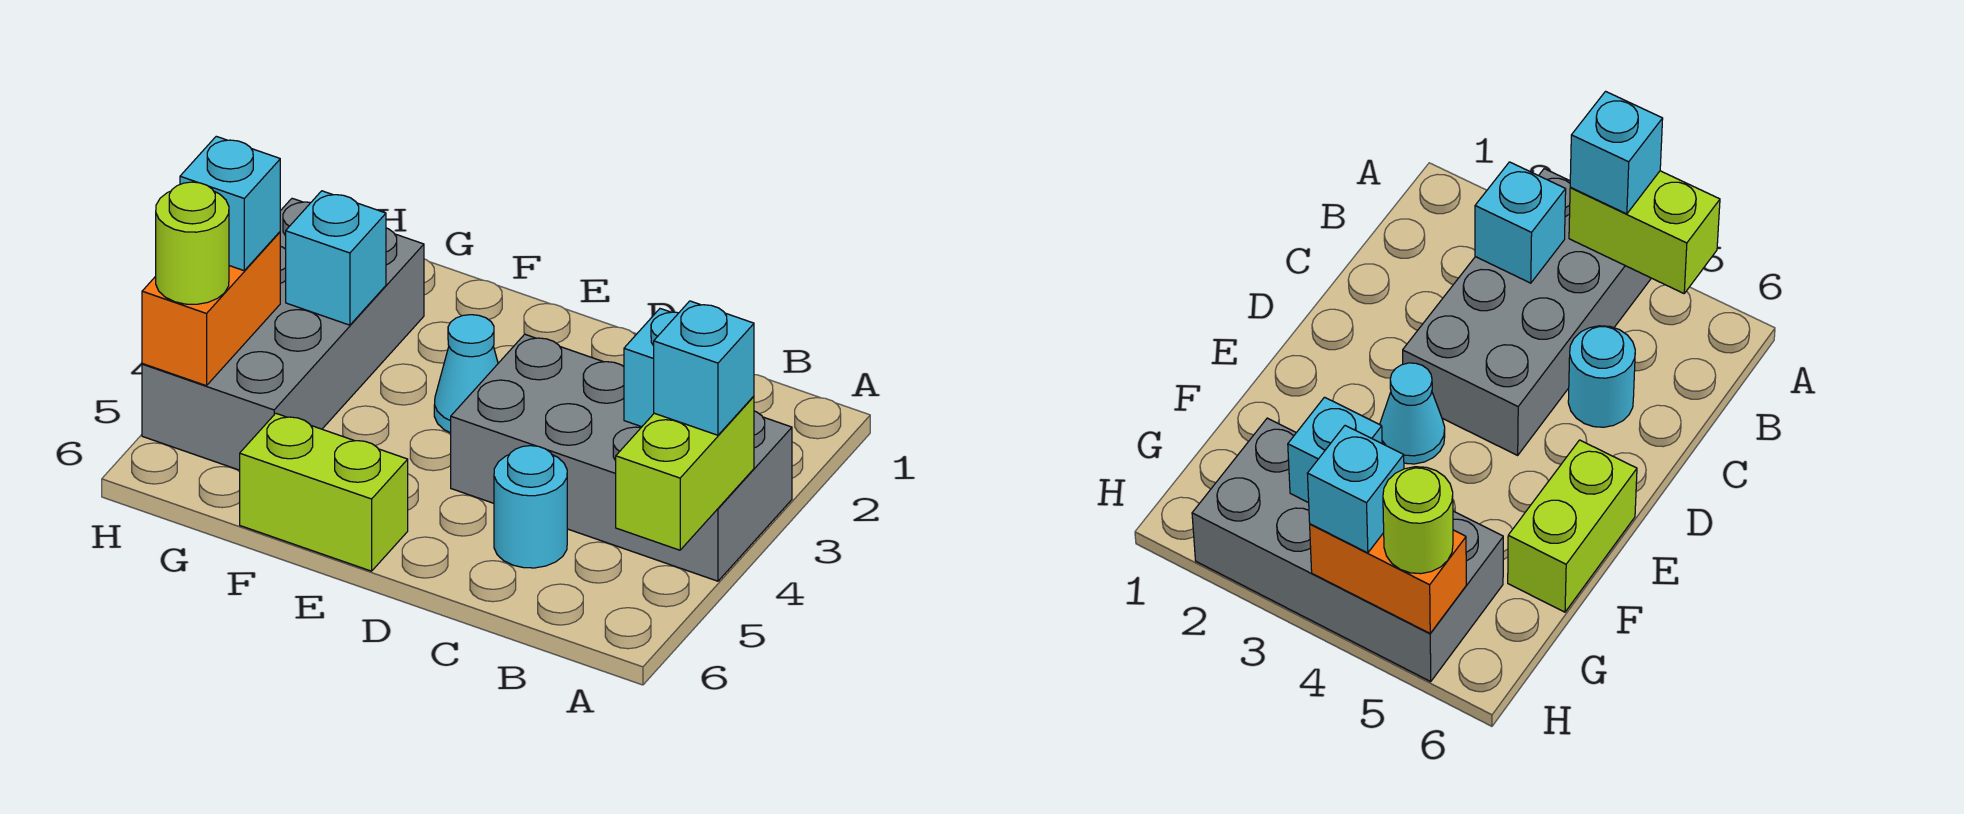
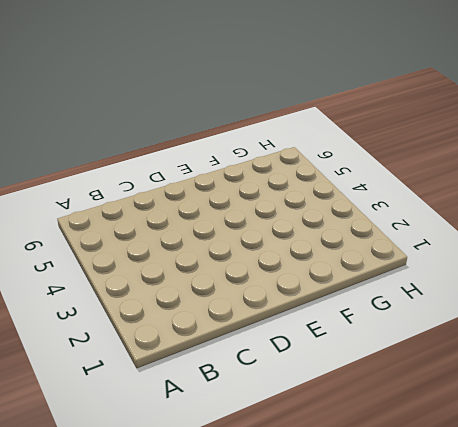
none -> grey brick A3:D4 level 1
none -> cyan round brick C5 level 1
none -> cyan cone E3 level 1

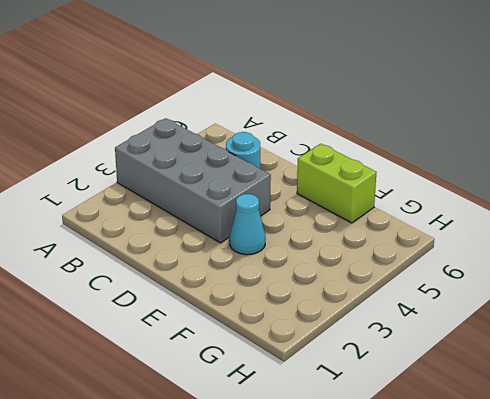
none -> grey brick G2:H5 level 1
none -> lime brick A4:A5 level 2
none -> cyan brick B3 level 2

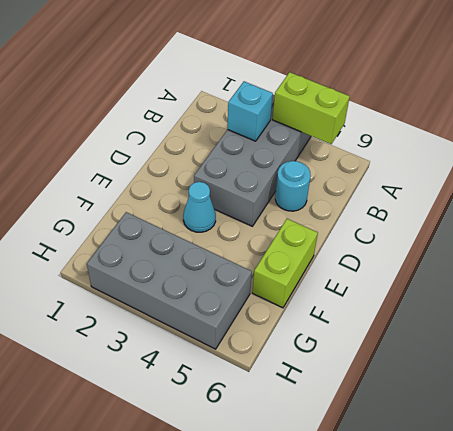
none -> cyan brick G3 level 2
none -> orange brick H4:H5 level 2
none -> cyan brick A4 level 3

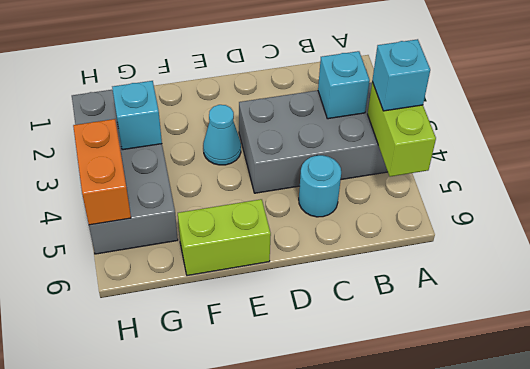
none -> cyan brick H4 level 3
none -> lime round brick H5 level 3

